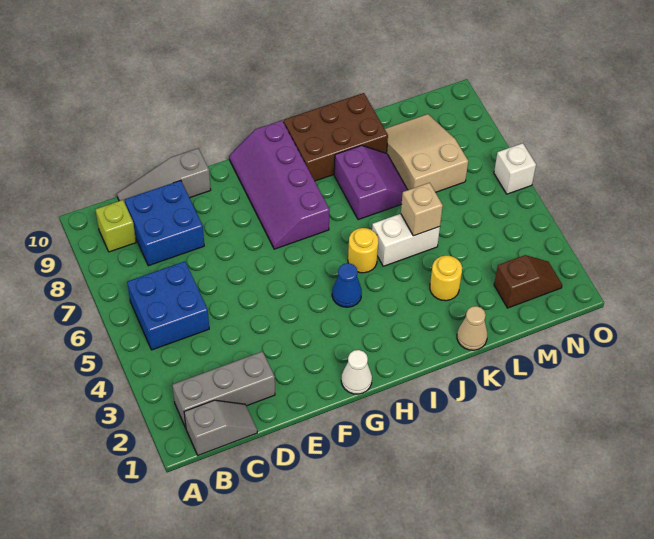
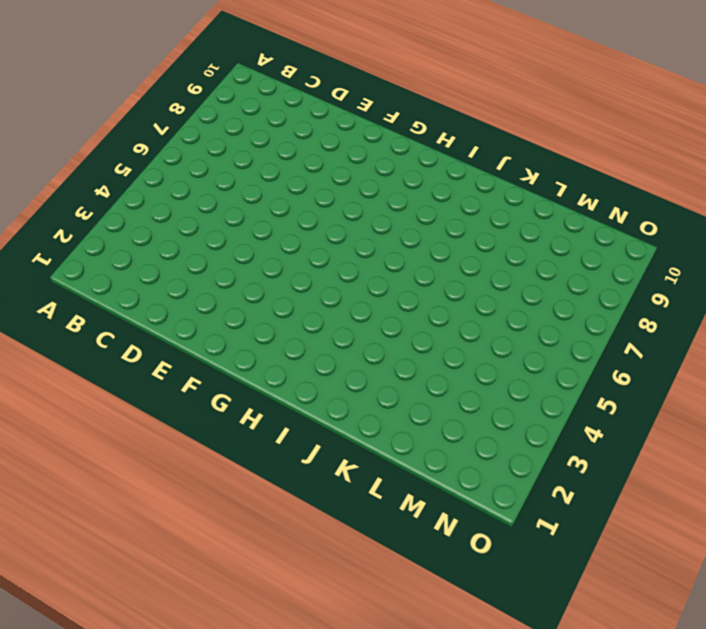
none -> grey slope B1:C1 level 1 top B
none -> grey brick B2:D2 level 1
none -> blue brick B5:C6 level 1

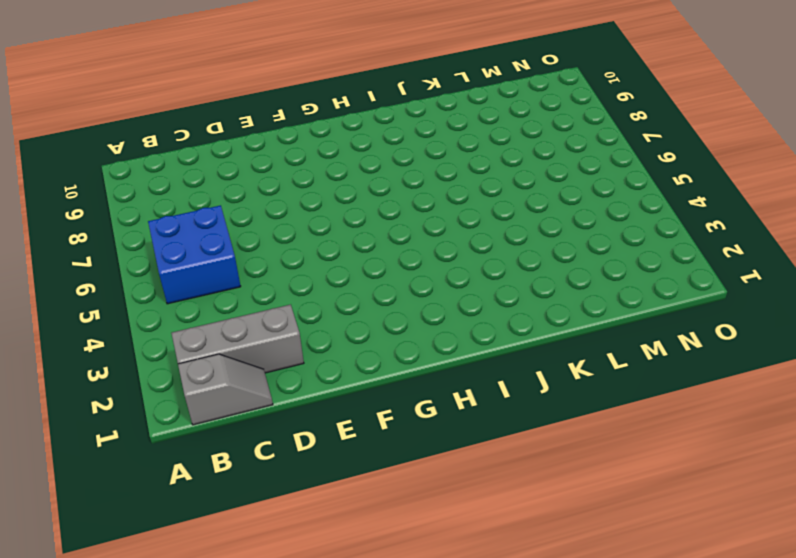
none -> lime brick B9 level 1
none -> blue brick C8:D9 level 1
none -> grey slope C10:E10 level 1 top E

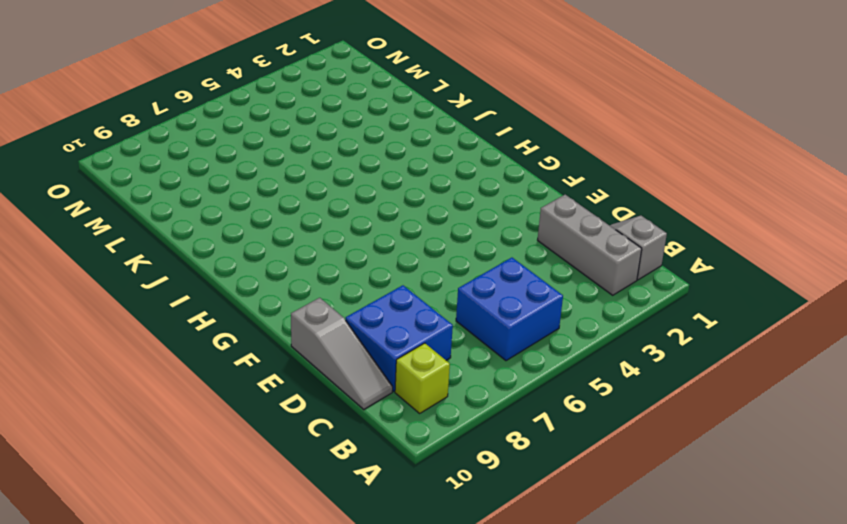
none -> white cone G1 level 1
none -> purple slope G7:H10 level 1 top H
none -> blue cone H4 level 1

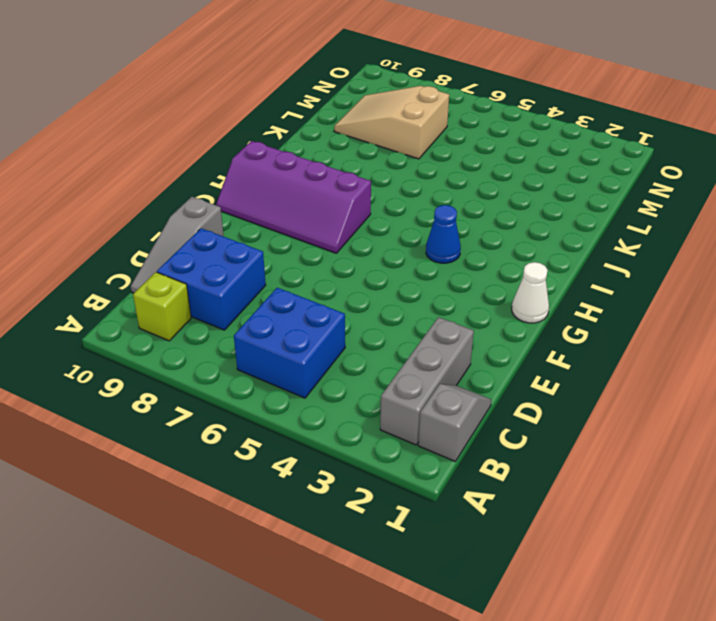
none -> yellow round brick I5 level 1
none -> brown brick I9:K10 level 1
none -> white brick J5:K5 level 1

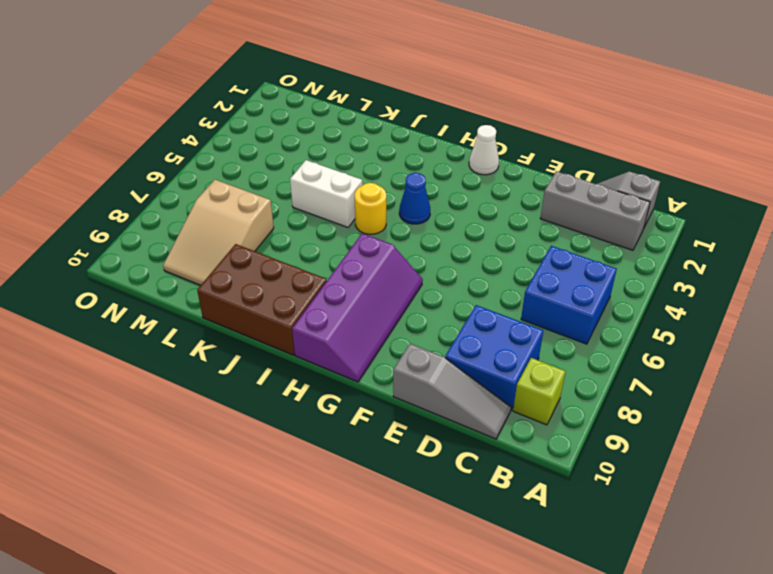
none -> purple slope J7:K8 level 1 top J
none -> tan cone K1 level 1
none -> yellow round brick K3 level 1

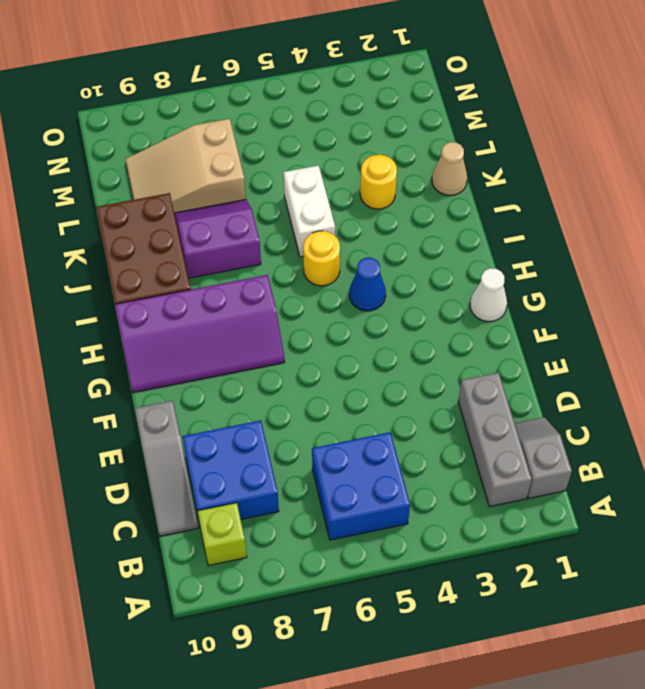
none -> brown slope M2:N2 level 1 top M
none -> white brick O6 level 1
none -> tan brick K5 level 2

